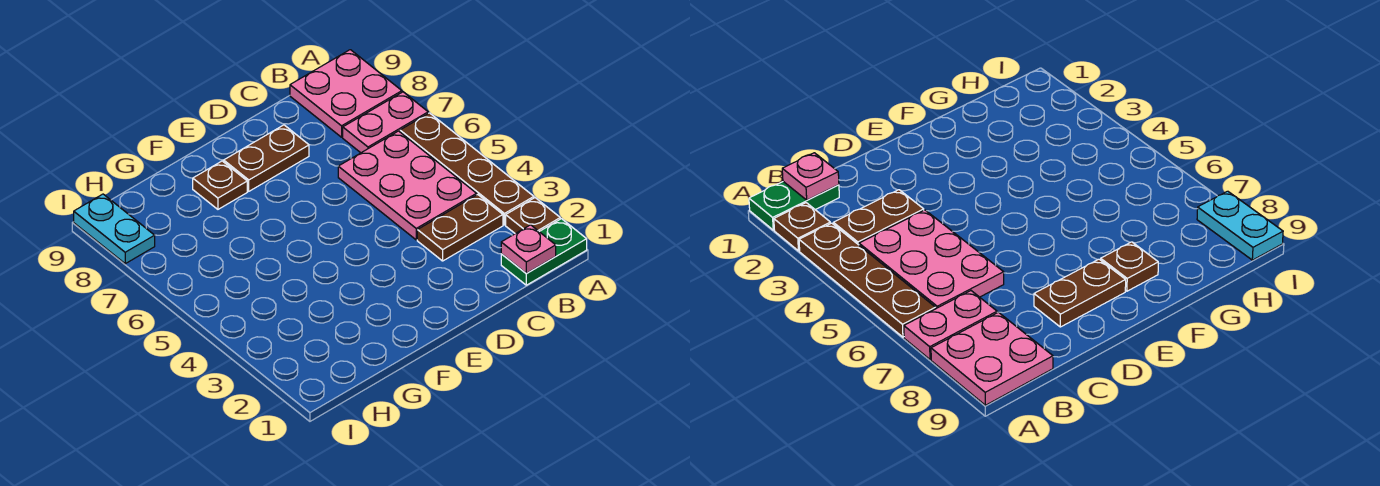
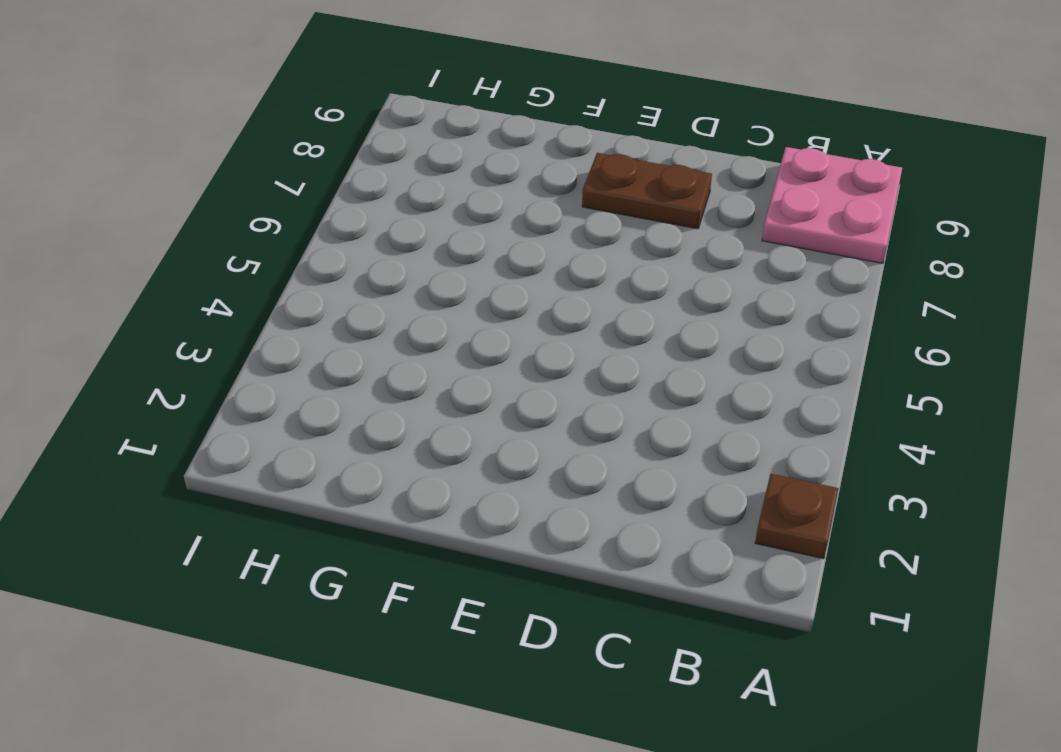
none -> green plate A1:B1 level 1
none -> brown plate A3:A6 level 1

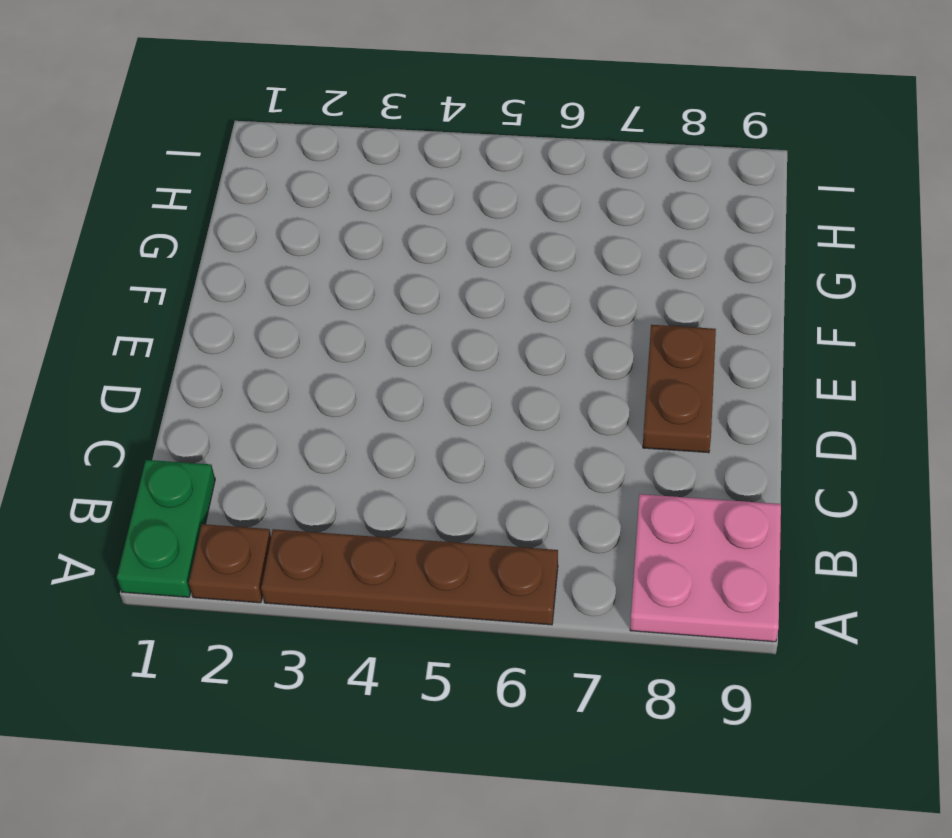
none -> pink plate A7:B7 level 1
none -> brown plate B3:C3 level 1

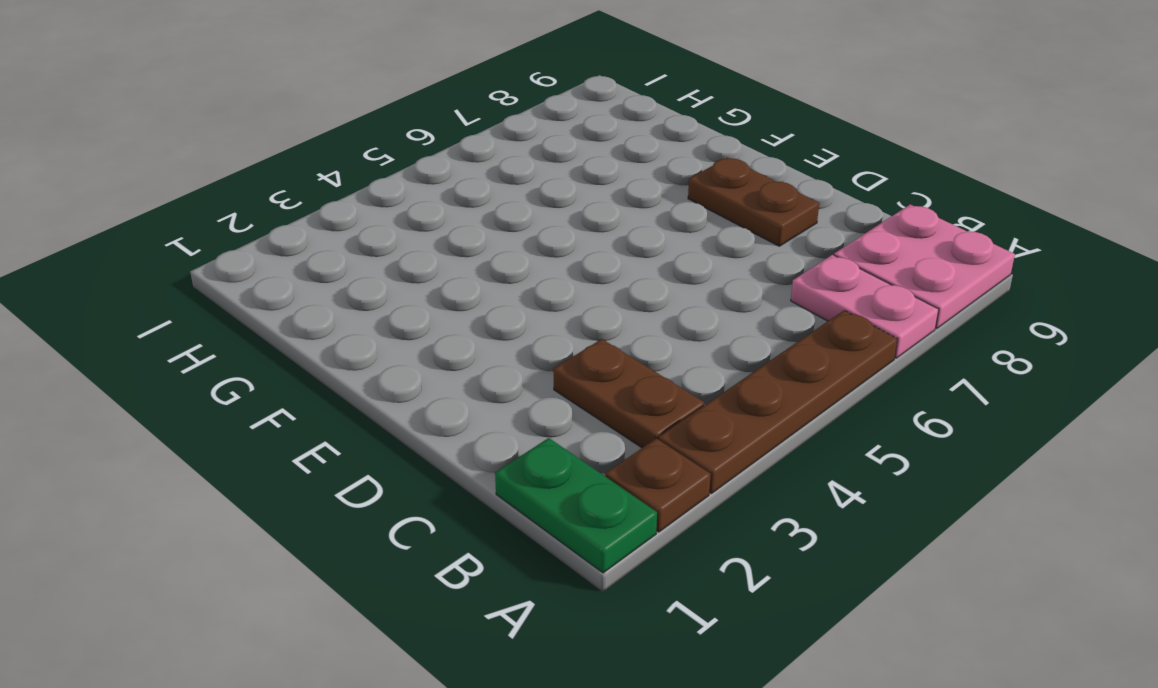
none -> pink plate B4:C6 level 1
none -> brown plate F8 level 1

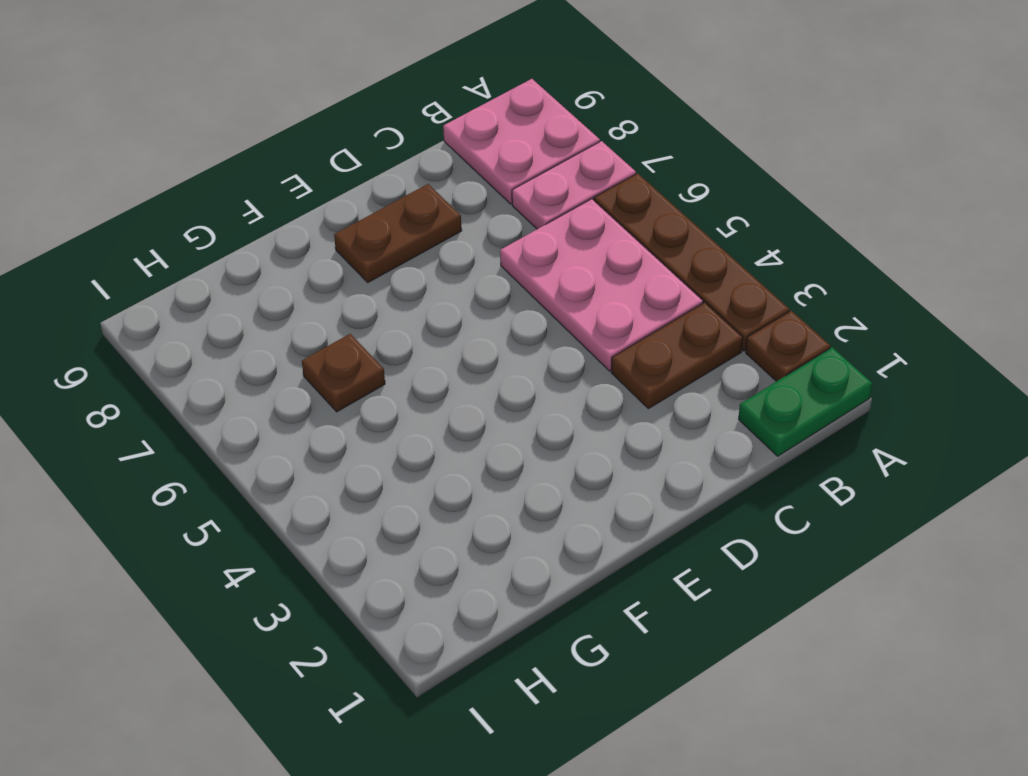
brown plate G6 level 1 -> brown plate F8 level 1
none -> cyan plate I8:I9 level 1
none -> pink plate B1 level 2

